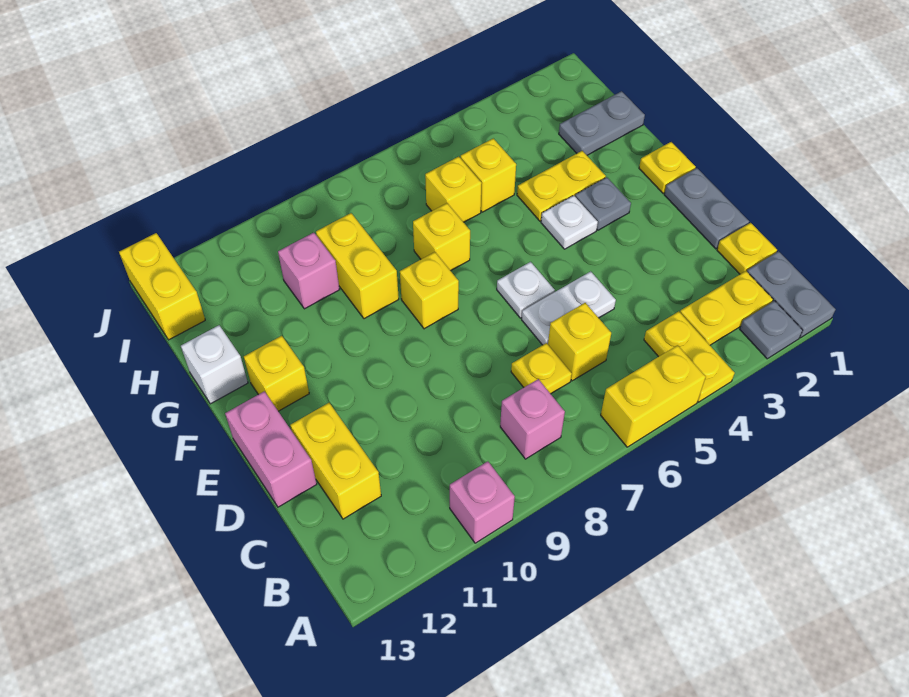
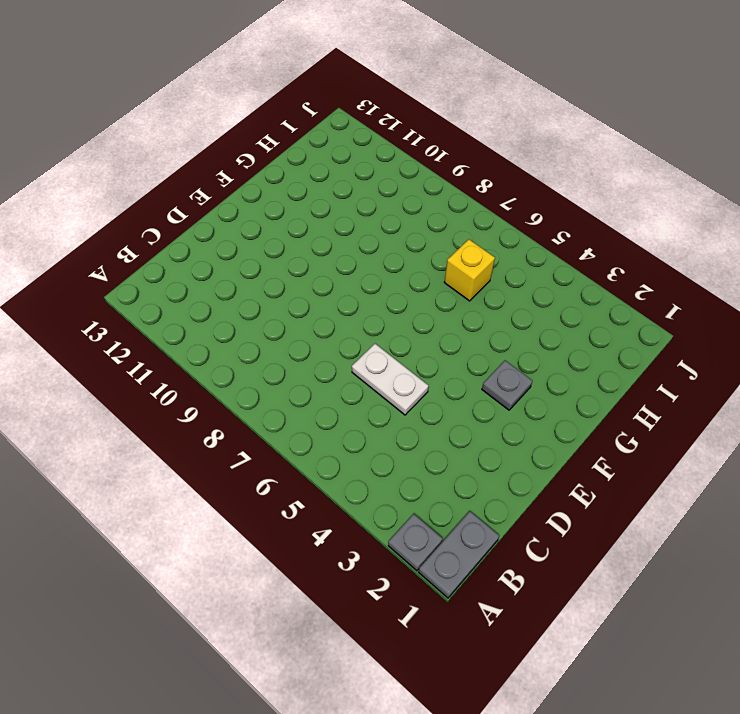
none -> yellow plate A4:B4 level 1
none -> yellow brick A5:A6 level 1
none -> pink brick A10 level 1

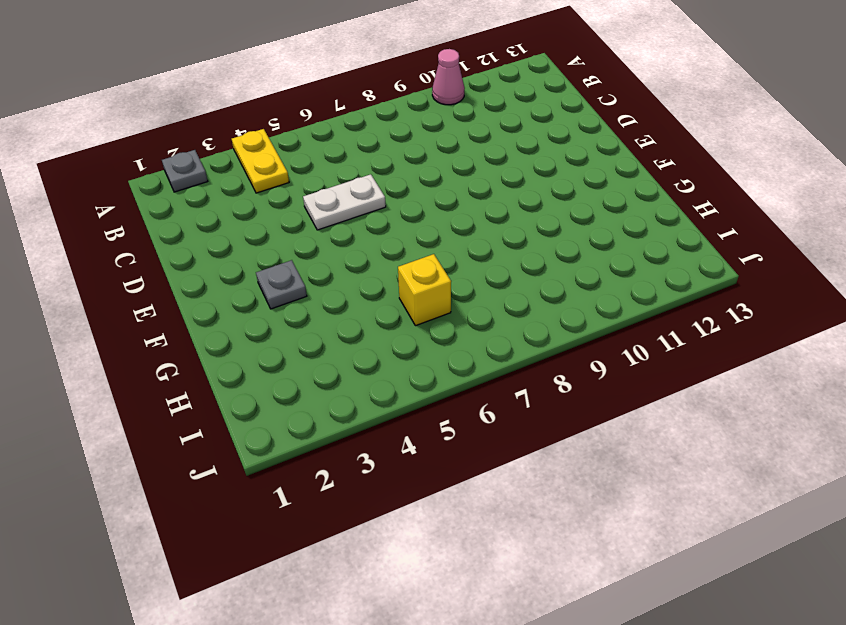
pink cone A10 level 1 -> pink brick A10 level 1
none -> grey plate A1:B1 level 1
none -> yellow brick A5:A6 level 1
none -> yellow plate B2:B3 level 1

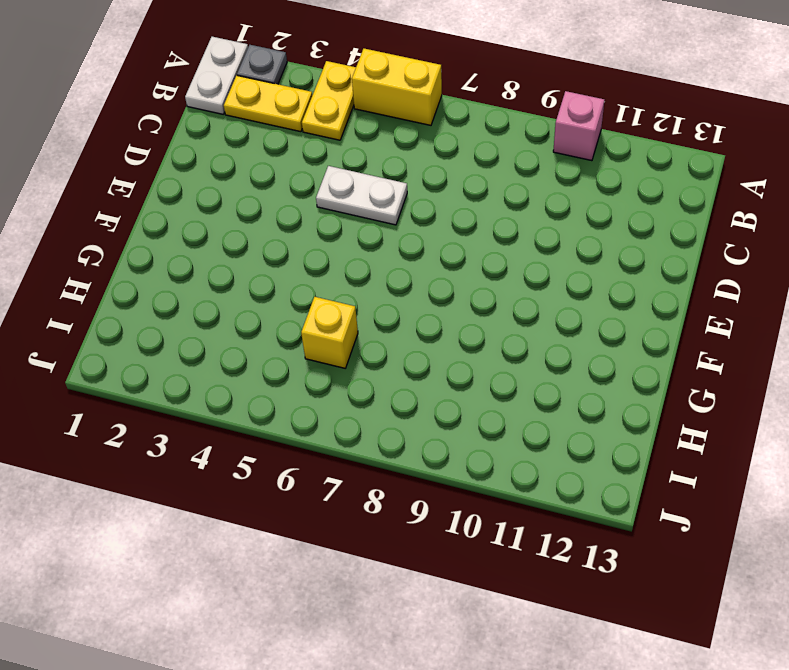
white plate A1:B1 level 1 -> grey plate A1:B1 level 1
none -> pink brick B8 level 1
none -> yellow plate C1 level 1
none -> yellow brick C6 level 1

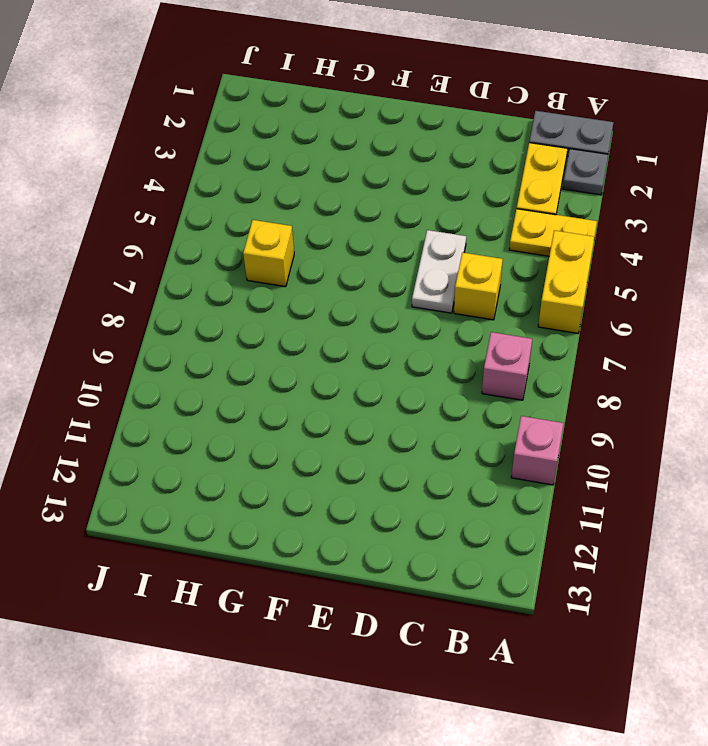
none -> yellow plate C1 level 1
none -> yellow plate C7 level 1
none -> yellow brick C12:D12 level 1

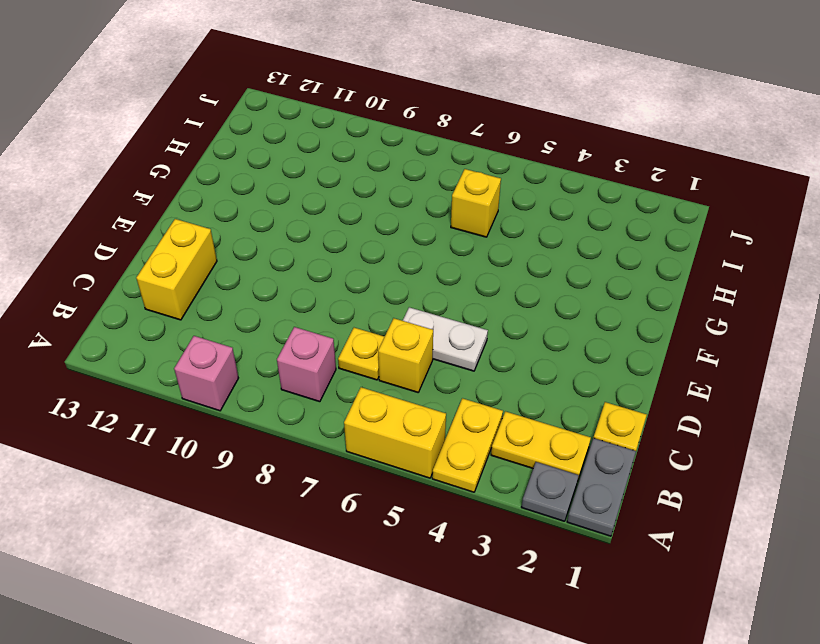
none -> grey plate D1:E1 level 1
none -> pink brick D13:E13 level 1
none -> white plate E6 level 1

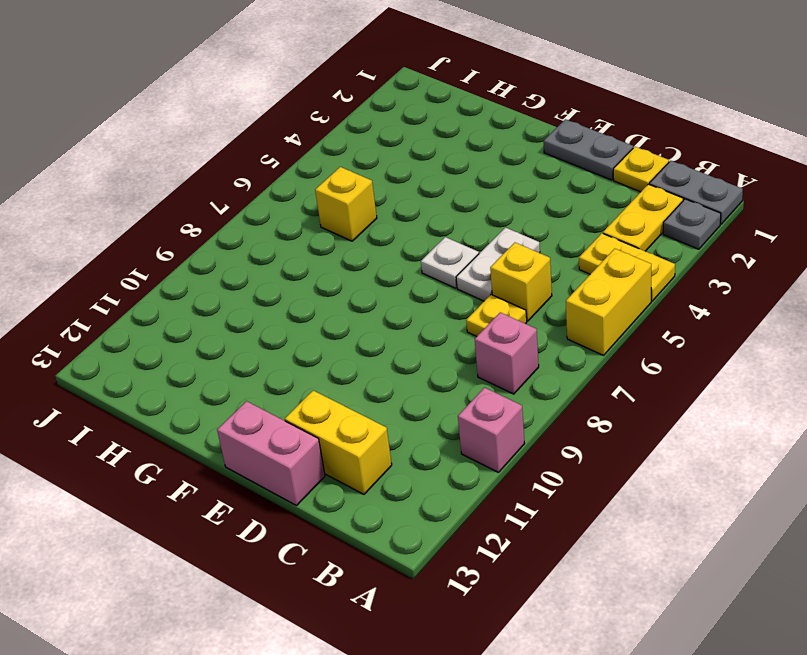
none -> yellow plate F1 level 1
none -> grey plate F3 level 1
none -> white plate F4 level 1

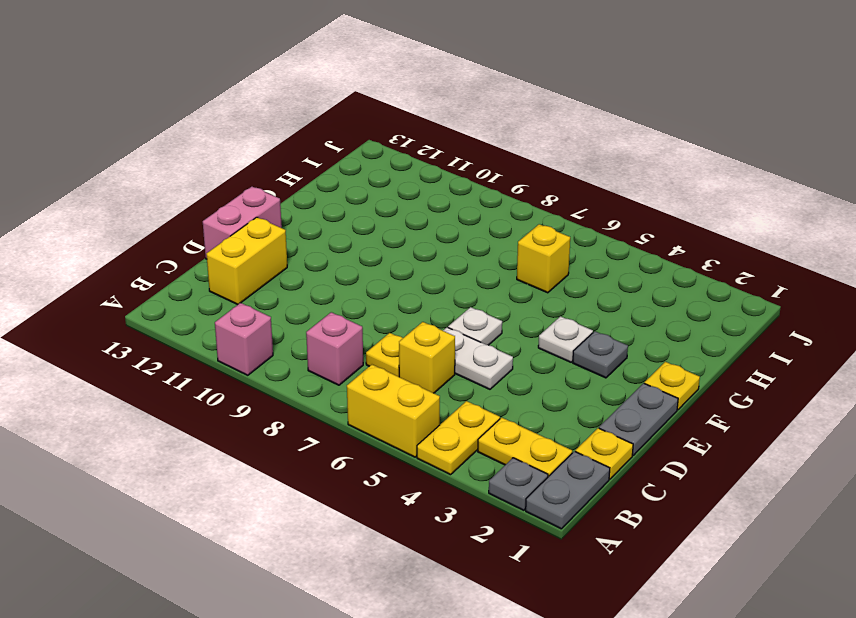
none -> yellow brick F8 level 1
none -> yellow brick F12 level 1
none -> yellow plate G3:G4 level 1

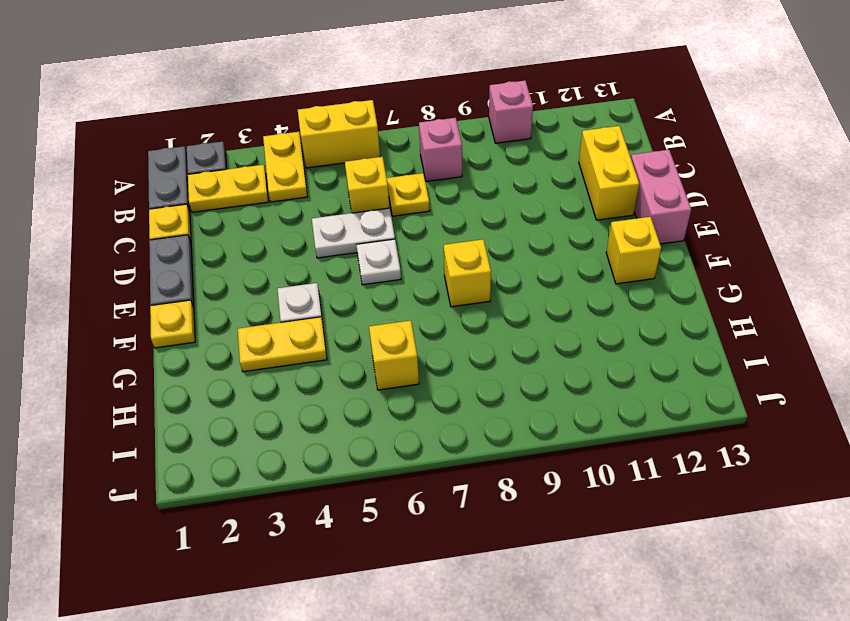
none -> grey plate F3 level 1
none -> yellow brick G7 level 1
none -> yellow brick G9:H9 level 1

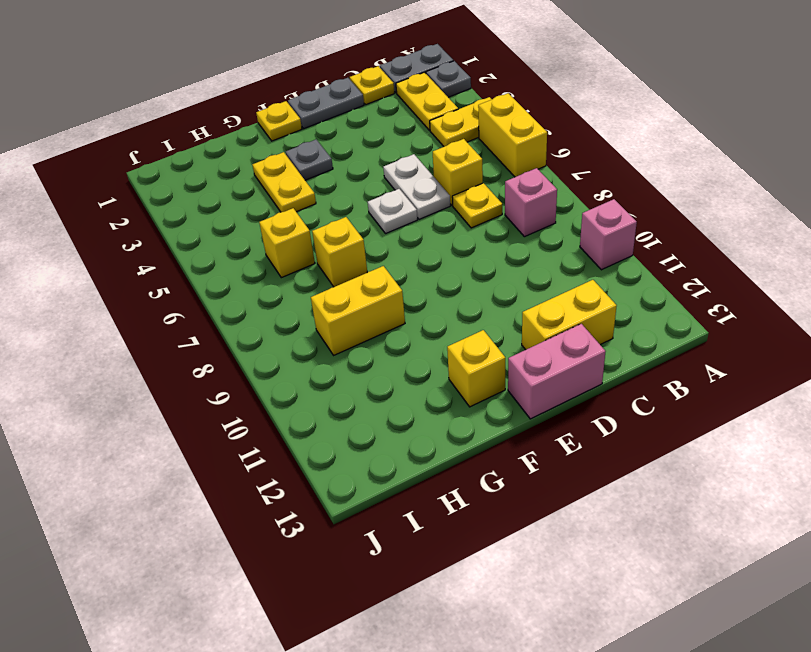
none -> white plate F4 level 1
none -> yellow brick F8 level 1
none -> white brick G13 level 1

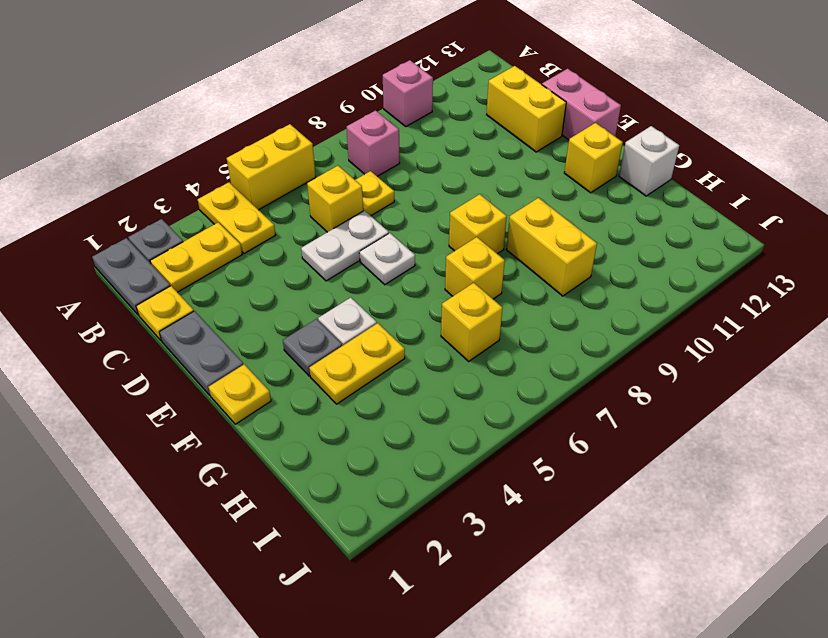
none -> grey plate H1:H2 level 1
none -> yellow brick H5 level 1
none -> pink brick H10 level 1

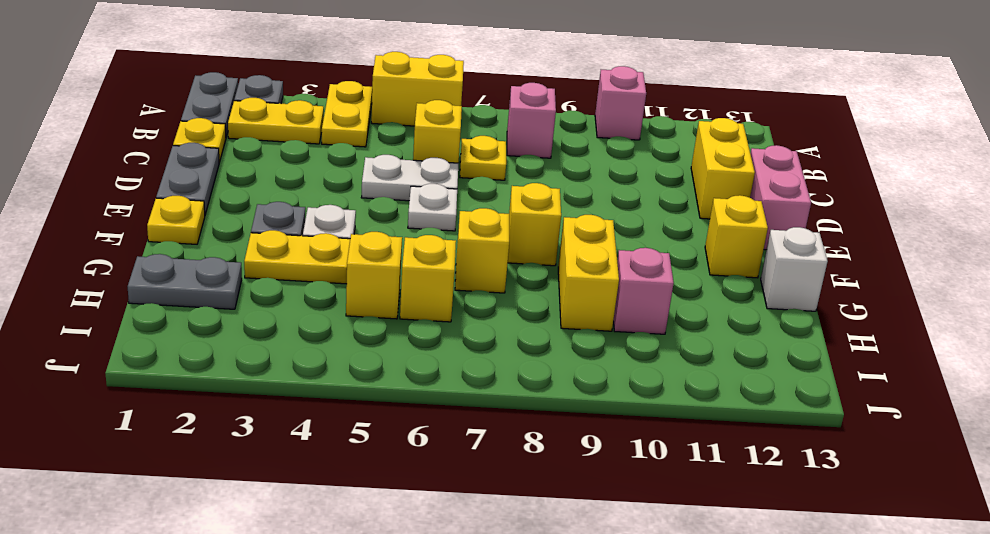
none -> yellow brick I13:J13 level 1

